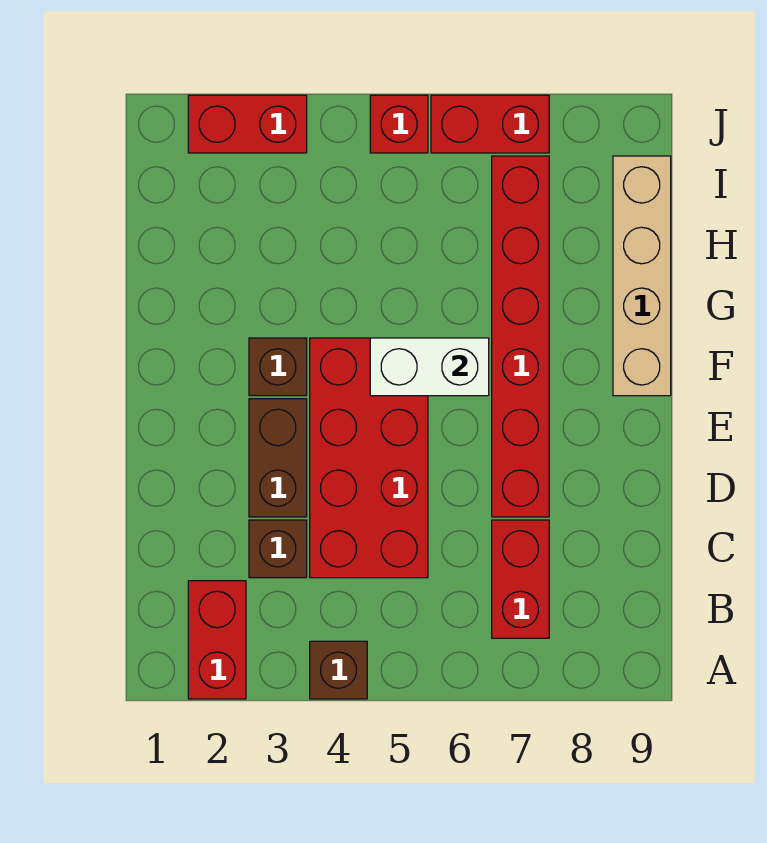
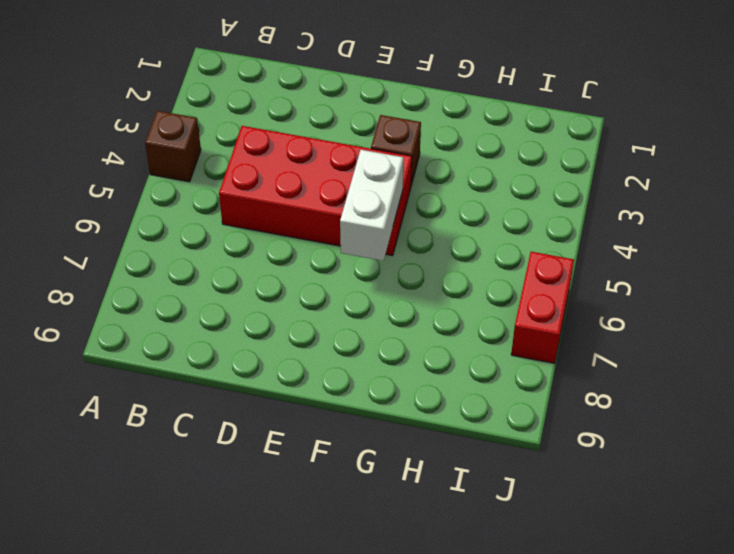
none -> red brick A2:B2 level 1
none -> red brick B7:C7 level 1
none -> brown brick C3 level 1

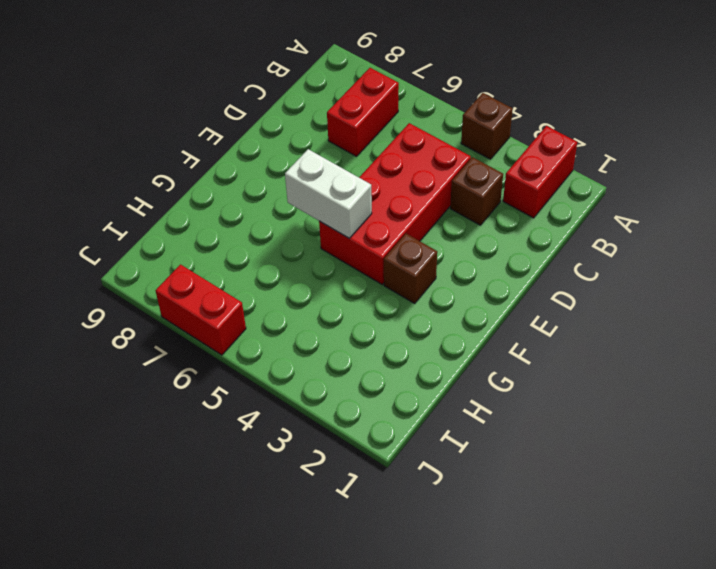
none -> brown brick D3:E3 level 1
none -> red brick D7:I7 level 1
none -> tan brick F9:I9 level 1

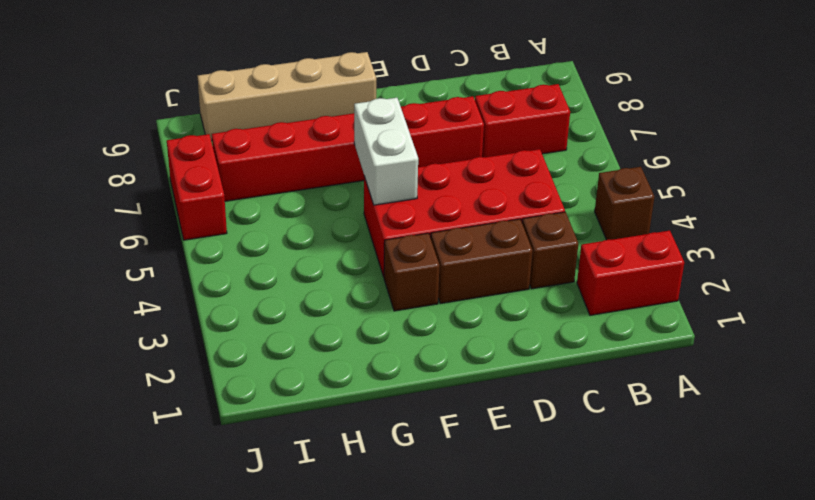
none -> red brick J2:J3 level 1
none -> red brick J5 level 1

